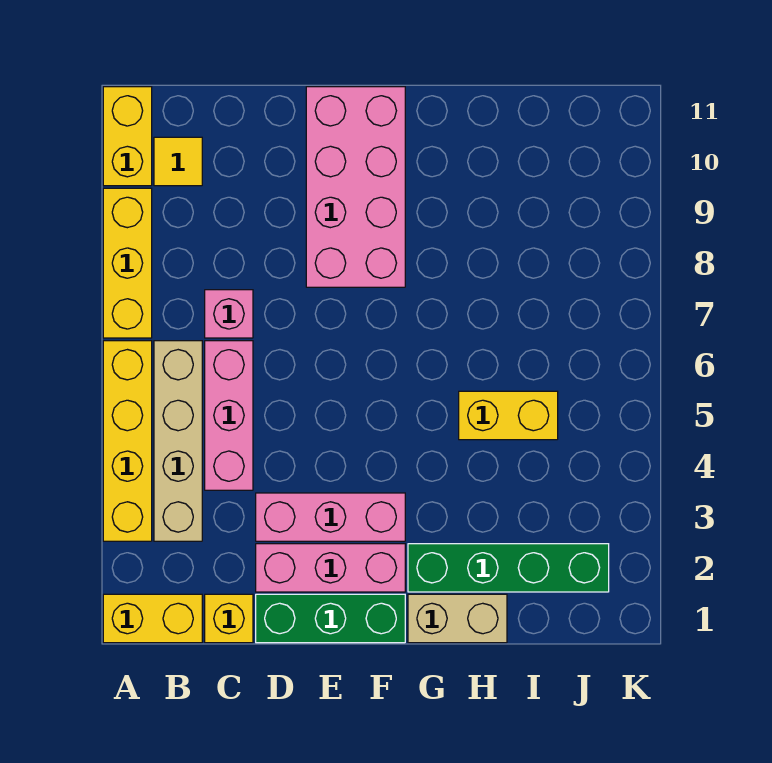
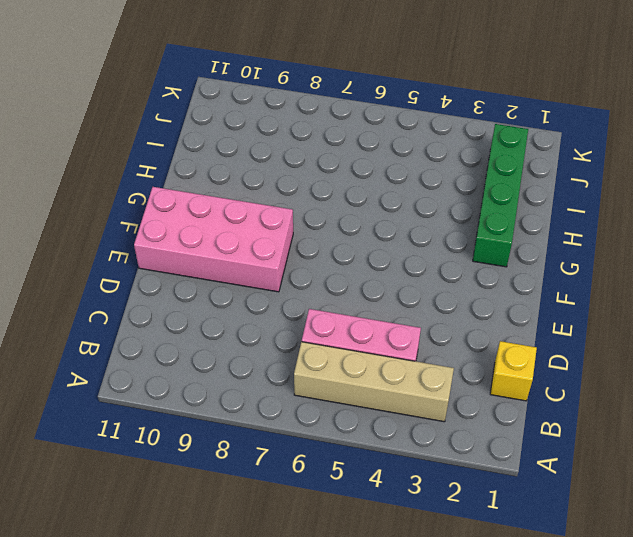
none -> yellow brick A1:B1 level 1
none -> yellow brick A3:A6 level 1
none -> yellow brick A7:A9 level 1

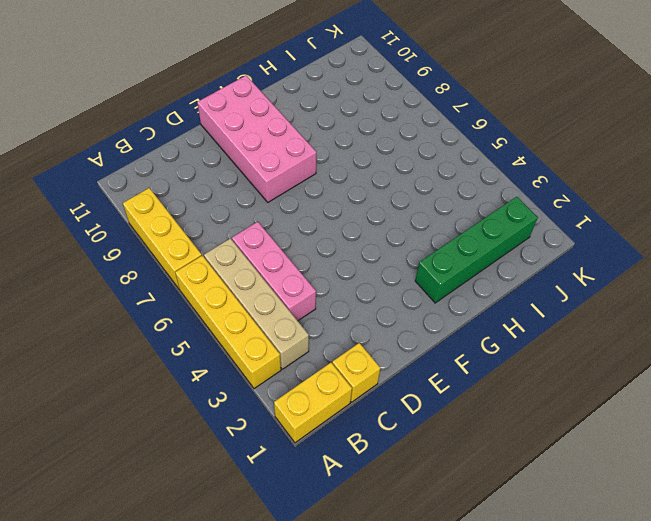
none -> yellow brick A10:A11 level 1
none -> yellow tile B10 level 1
none -> pink brick C7 level 1

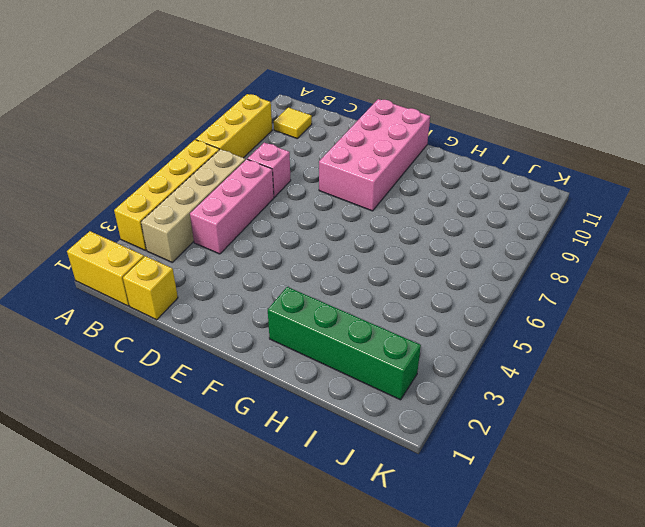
none -> yellow brick A10:A11 level 1
none -> green brick D1:F1 level 1
none -> pink brick D2:F2 level 1

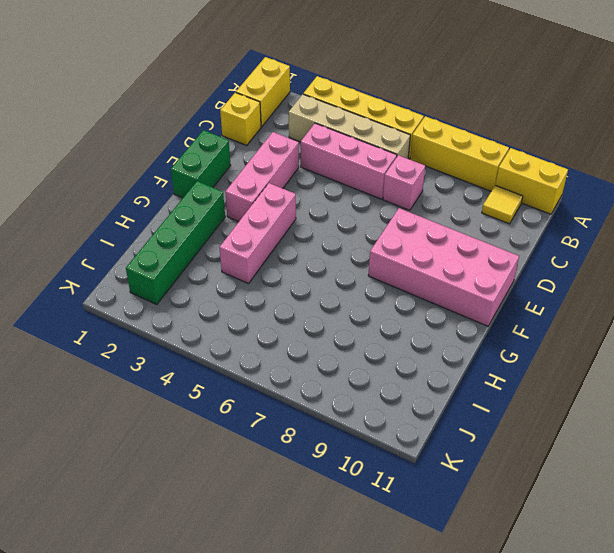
green brick E1:F1 level 1 -> green brick D1:F1 level 1
pink brick F4:H4 level 1 -> pink brick D2:F2 level 1
none -> tan brick G1:H1 level 1
none -> yellow brick H5:I5 level 1

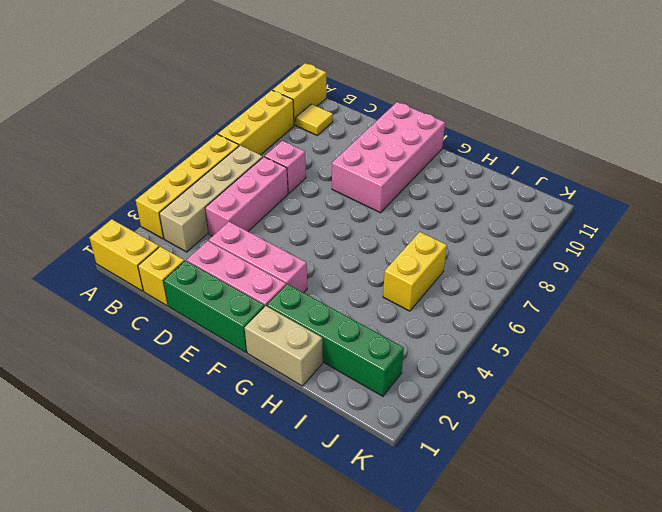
yellow brick I5:I6 level 1 -> yellow brick H5:I5 level 1

